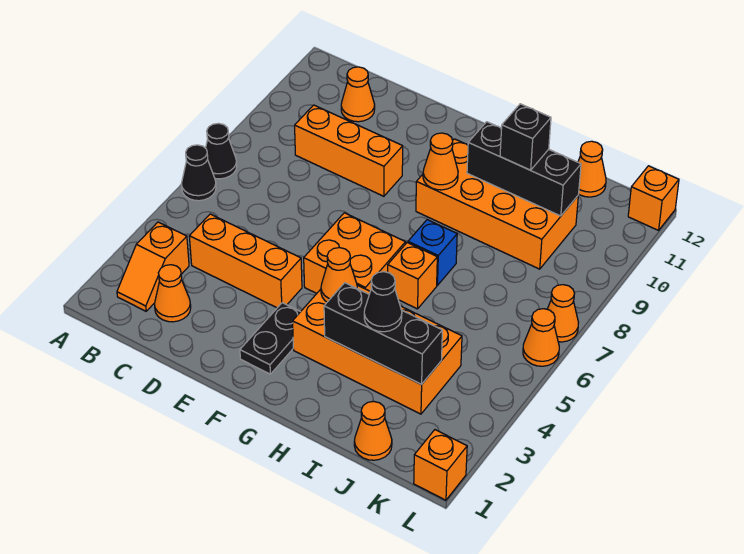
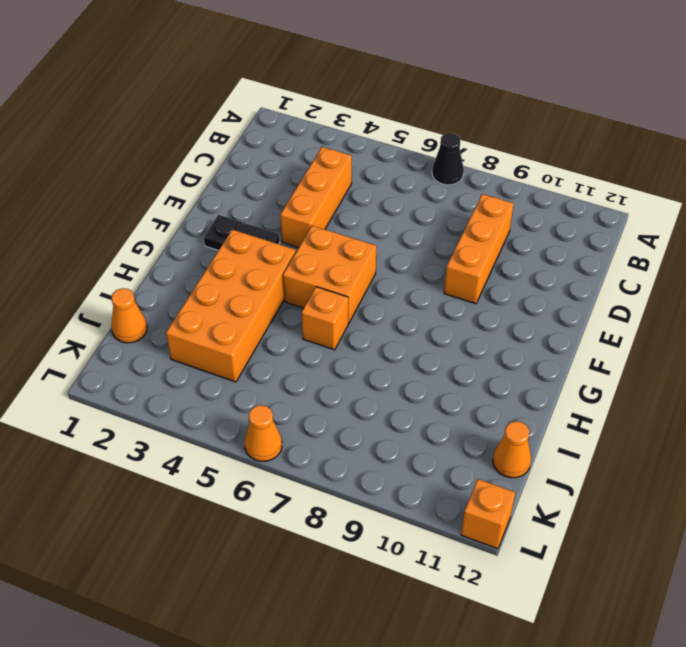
none -> black cone A6 level 1
none -> orange slope B2:B3 level 1 top 3
none -> orange cone C2 level 1

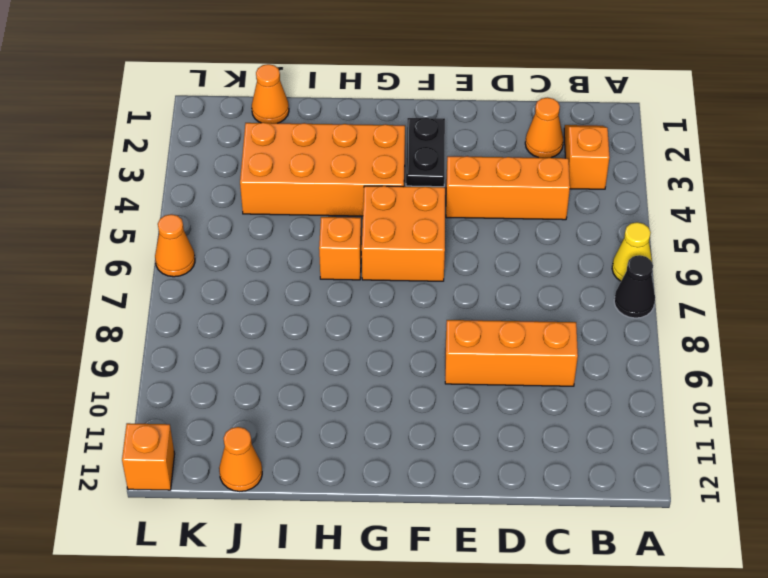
yellow cone A6 level 1 -> black cone A6 level 1
none -> orange cone C11 level 1
none -> orange brick G9:J10 level 1
none -> blue brick H7 level 1

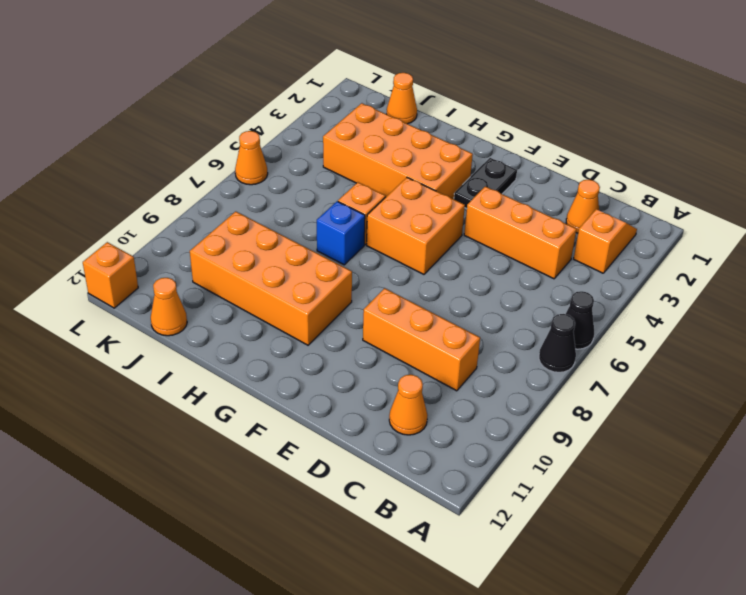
none -> orange brick L1 level 1
none -> orange cone L7 level 1
none -> orange cone G4 level 2

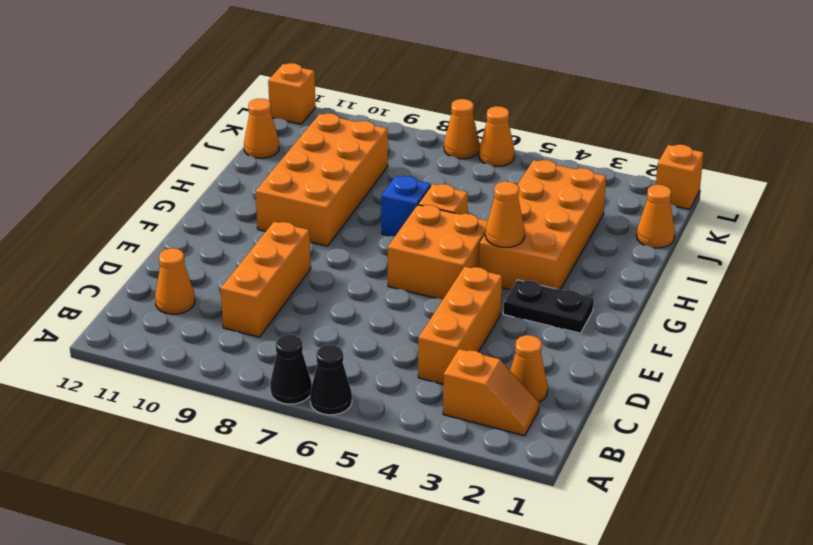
none -> orange cone G9 level 2
none -> black brick H3:J3 level 2
none -> black brick H10:J10 level 2

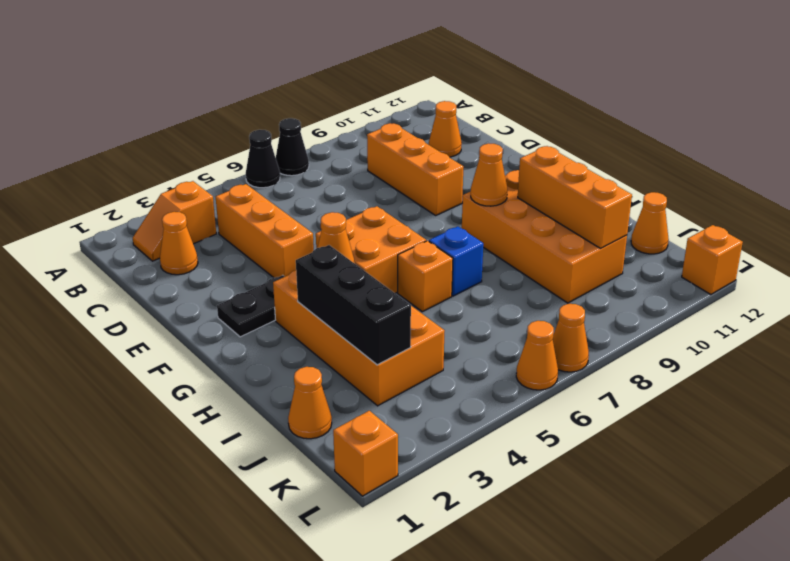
orange brick H10:J10 level 2 -> black brick H10:J10 level 2
none -> black cone I3 level 3
none -> black brick I10 level 3

